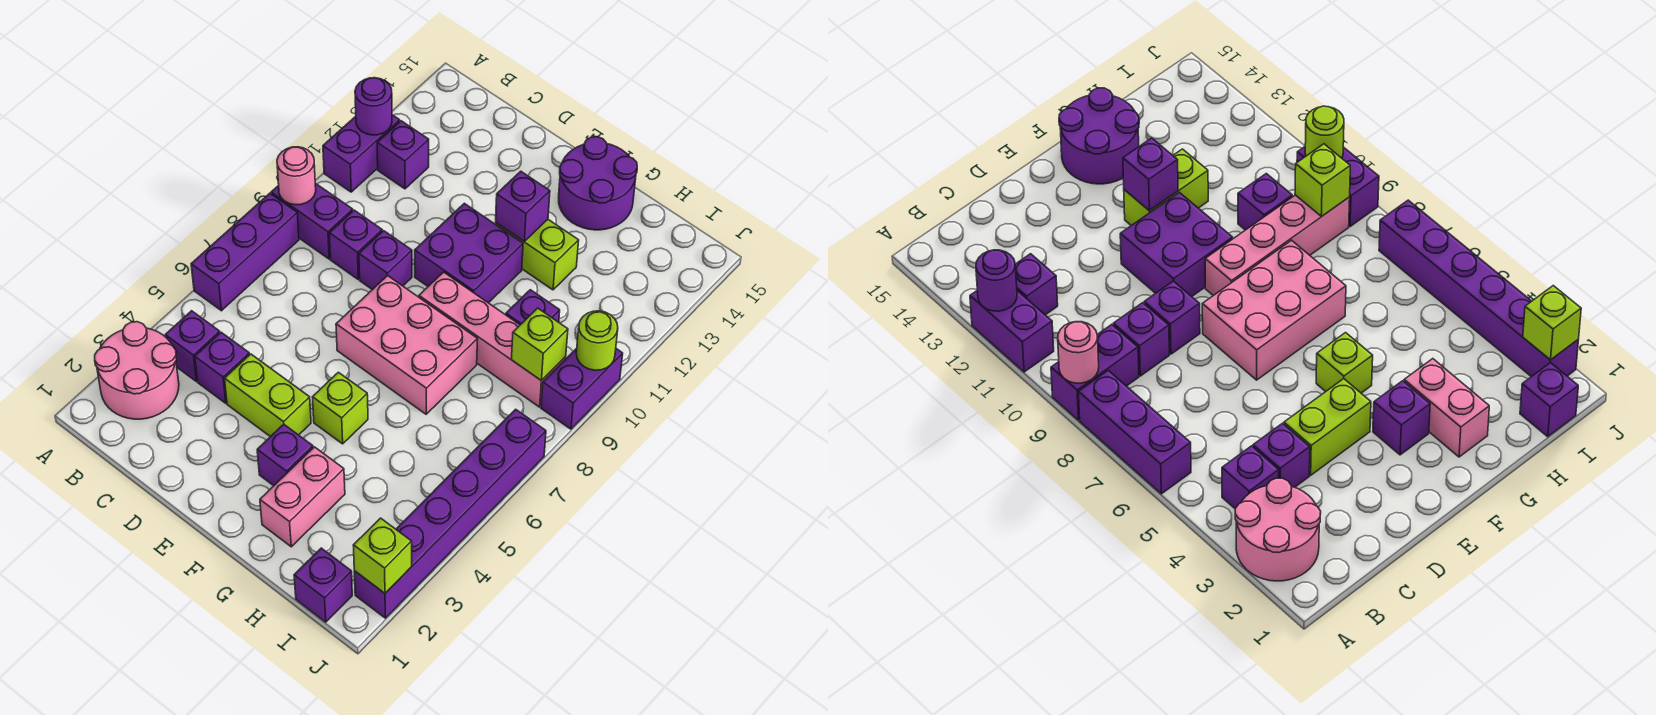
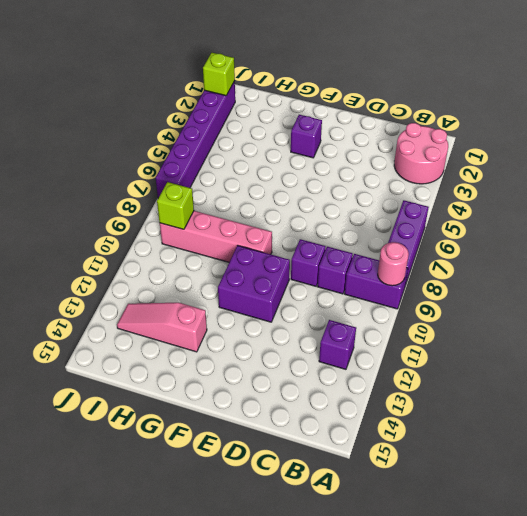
pink slope G13:I13 level 1 top G -> none
none -> purple brick A11:A12 level 1
none -> purple brick B4 level 1
none -> purple brick C4 level 1

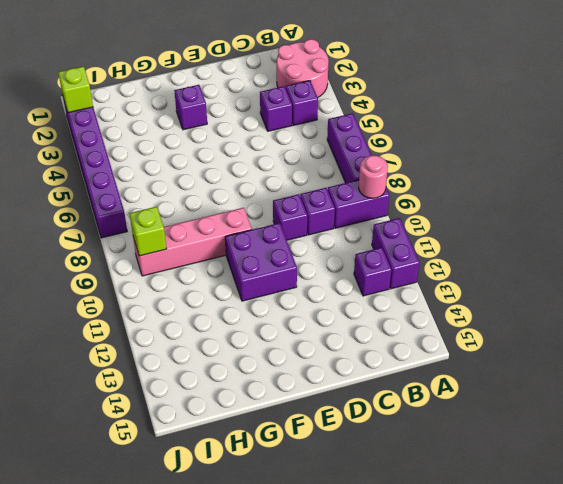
none -> lime brick D4:E4 level 1
none -> pink brick E7:G8 level 1
none -> lime brick F5 level 1

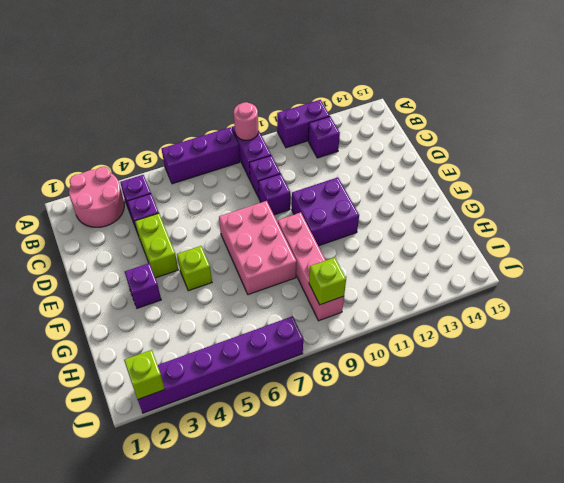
none -> lime brick F12:G12 level 1
none -> purple round brick F14:G15 level 1
none -> pink brick G2:G3 level 1

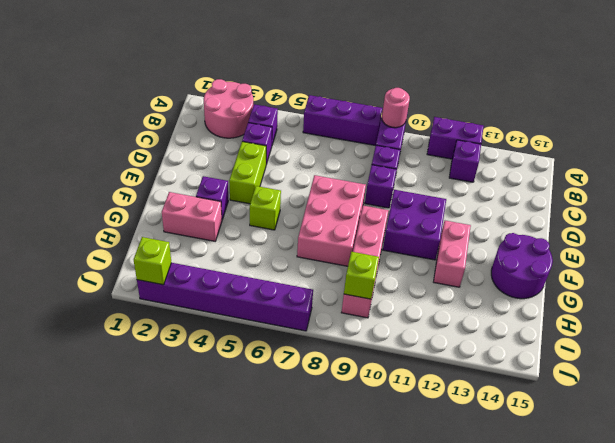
pink brick F12:G12 level 1 -> lime brick F12:G12 level 1
none -> purple brick H10 level 1
none -> purple brick I1 level 1
none -> purple brick J9:J10 level 1

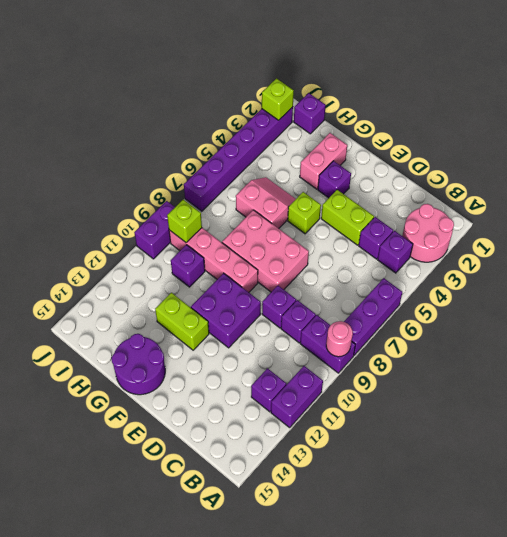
pink slope G5:H6 level 1 top 6 -> none
none -> purple round brick A12 level 2
none -> purple brick F12 level 2
none -> lime round brick J10 level 2

